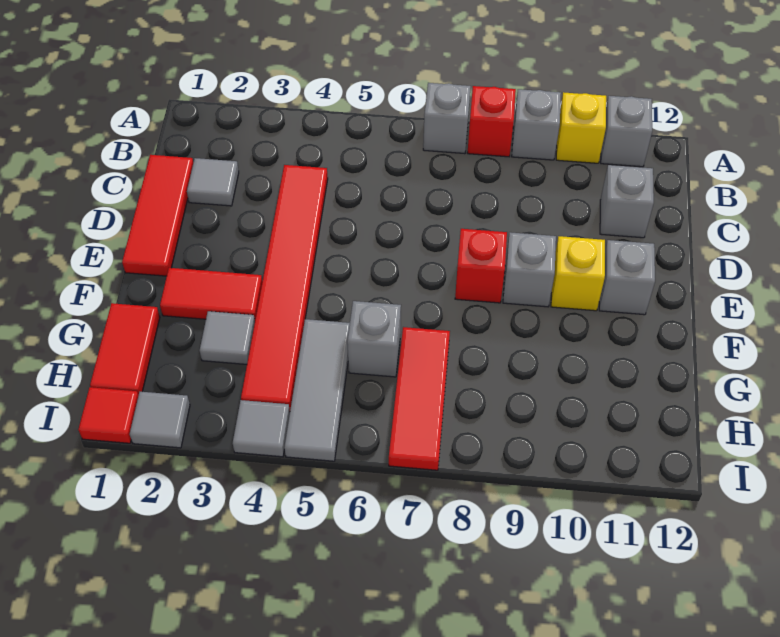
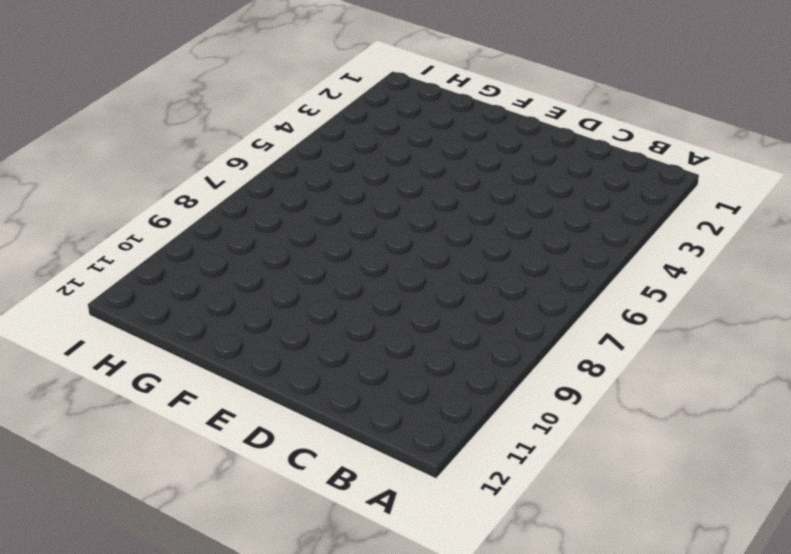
none -> grey brick A7 level 1
none -> red brick A8 level 1
none -> grey brick A9 level 1

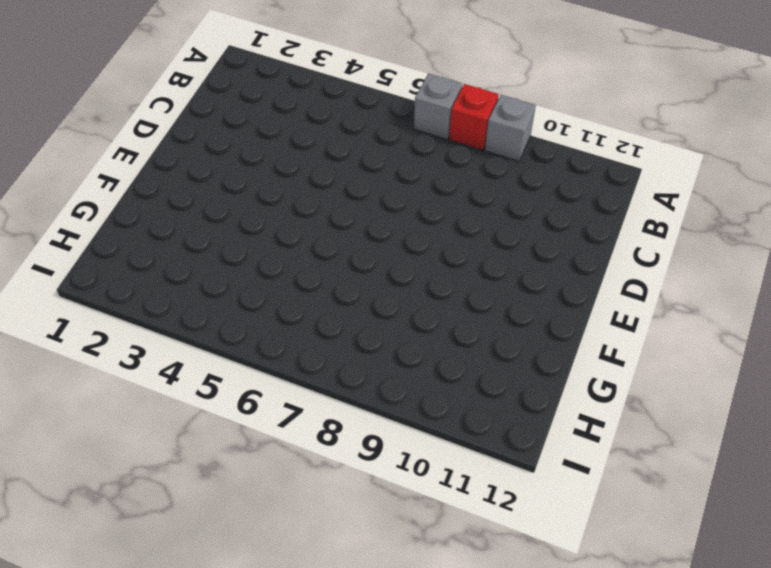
none -> yellow brick A10 level 1
none -> grey brick A11 level 1
none -> red tile C1:E1 level 1

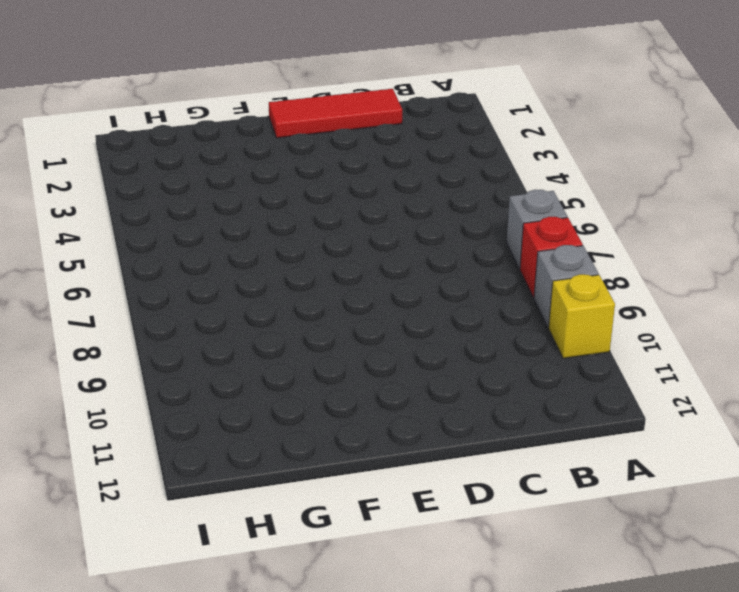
none -> grey brick A11 level 1
none -> grey tile C2 level 1
none -> red tile C4:H4 level 1

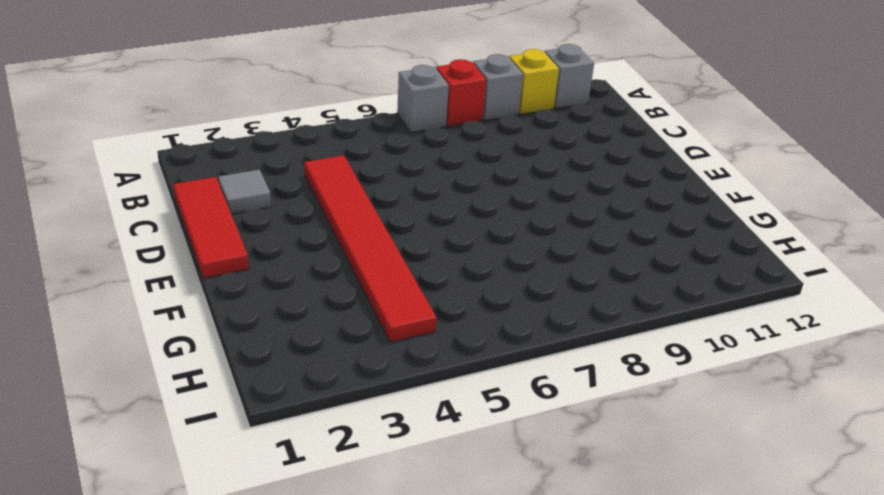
none -> grey brick C11 level 1
none -> red brick E8 level 1
none -> grey brick E9 level 1

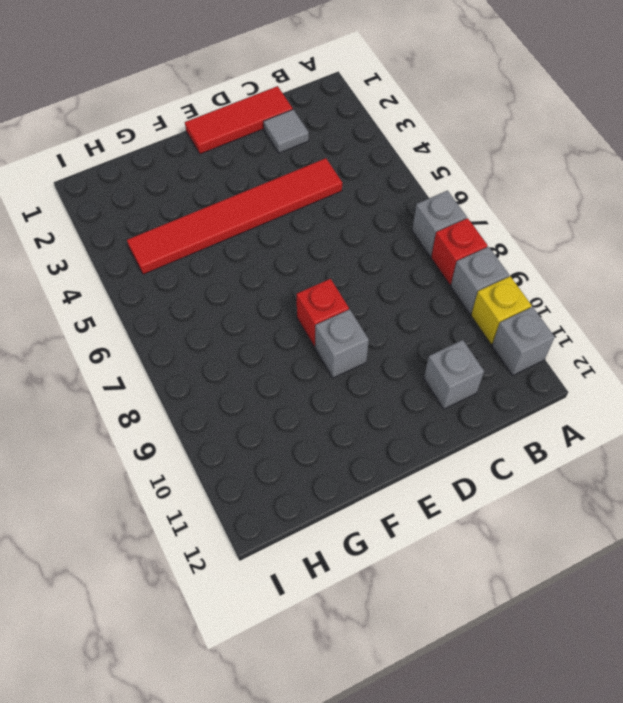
none -> yellow brick E10 level 1
none -> grey brick E11 level 1
none -> red tile F2:F3 level 1

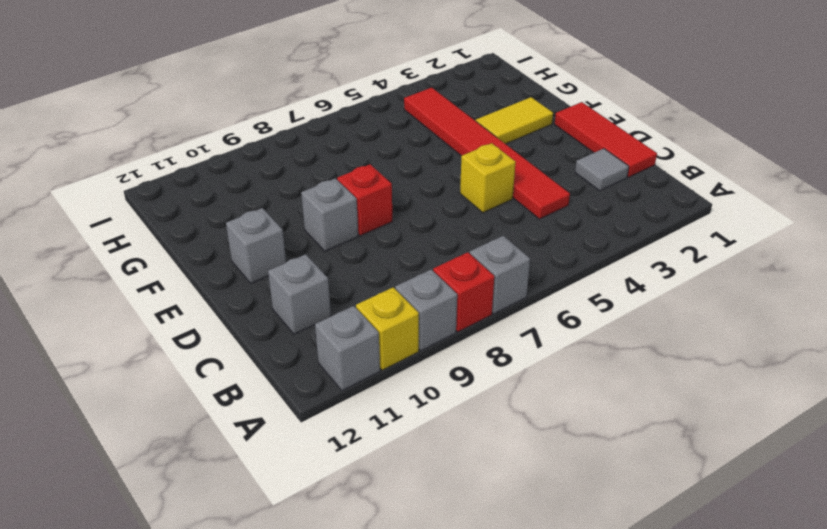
yellow brick D5 level 1 -> yellow brick E10 level 1
yellow tile F2:F3 level 1 -> red tile F2:F3 level 1
none -> red tile G1:H1 level 1
none -> grey tile G3 level 1
none -> grey tile G5:I5 level 1

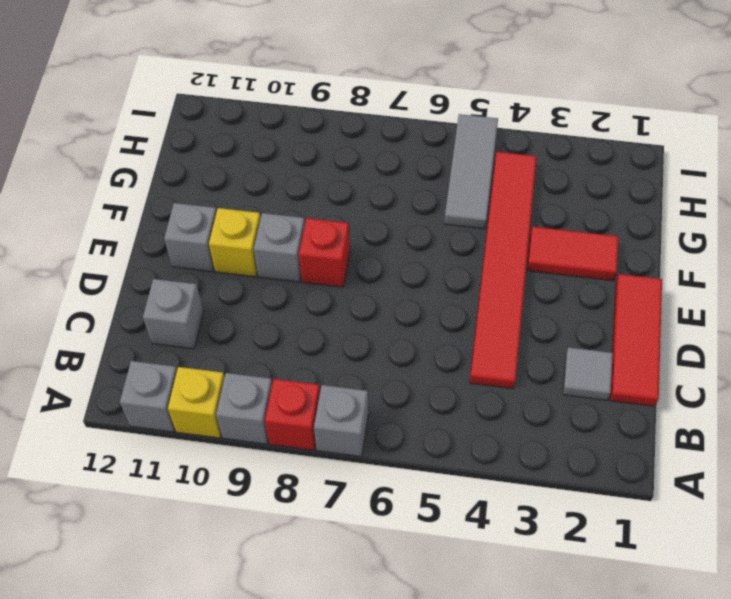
none -> red tile G1:H1 level 1
none -> grey tile G3 level 1
none -> grey brick G6 level 1

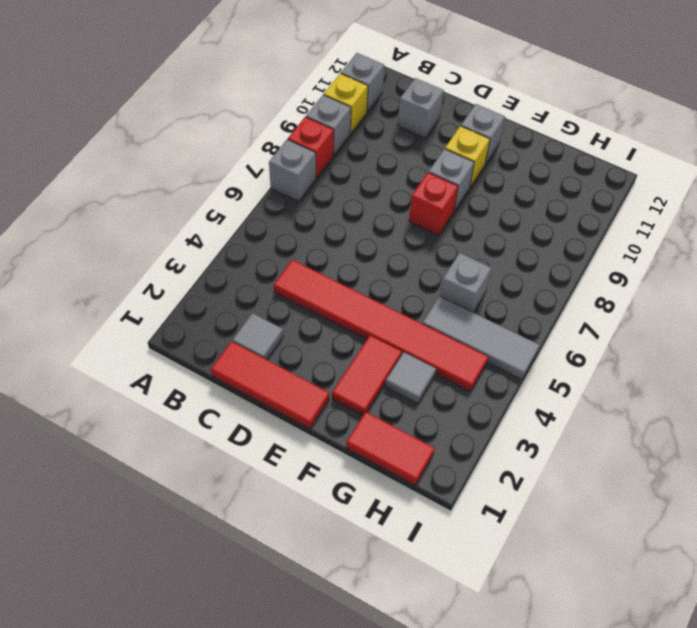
none -> red tile G7:I7 level 1
none -> red tile I1 level 1
none -> grey tile I2 level 1

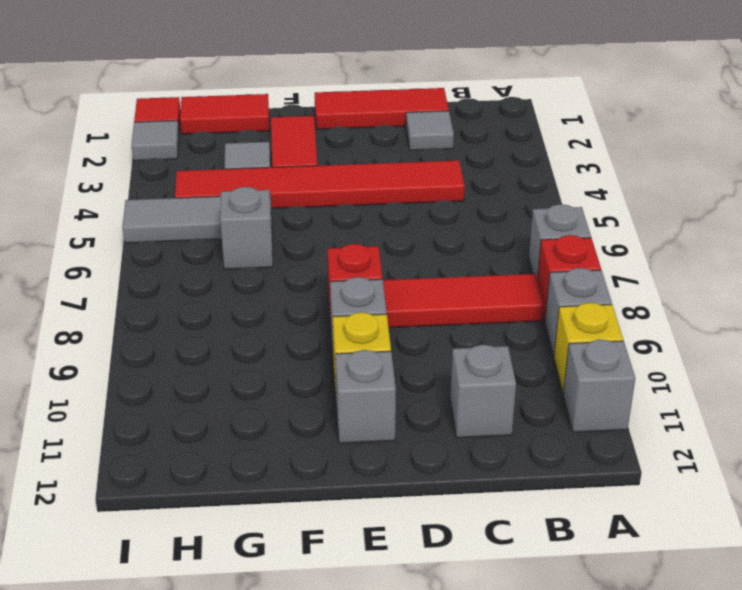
red tile B8:D8 level 1 -> red tile G7:I7 level 1
none -> grey tile I4 level 1

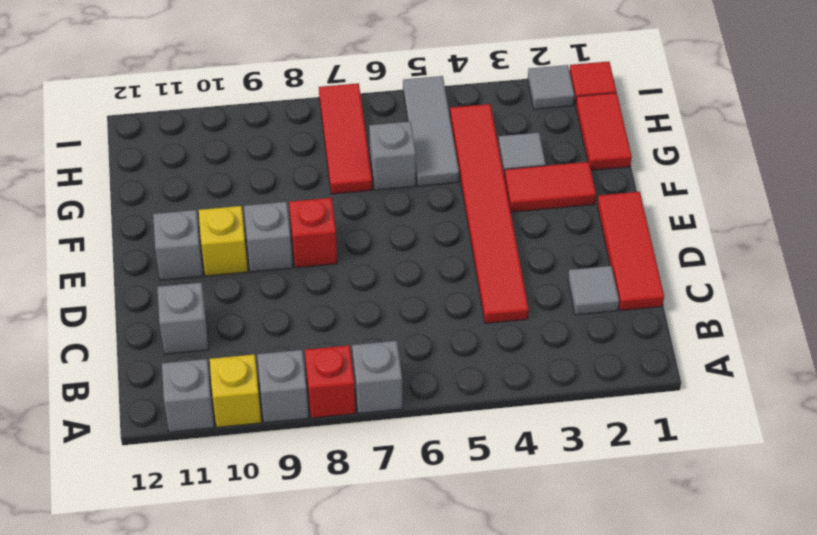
none -> grey tile I4 level 1

